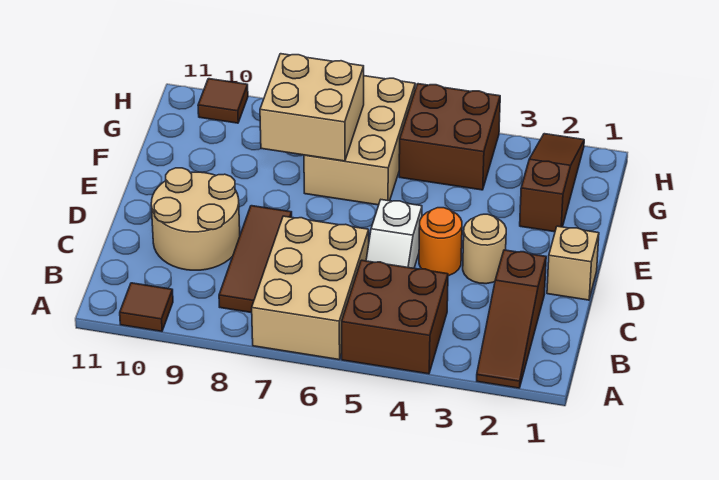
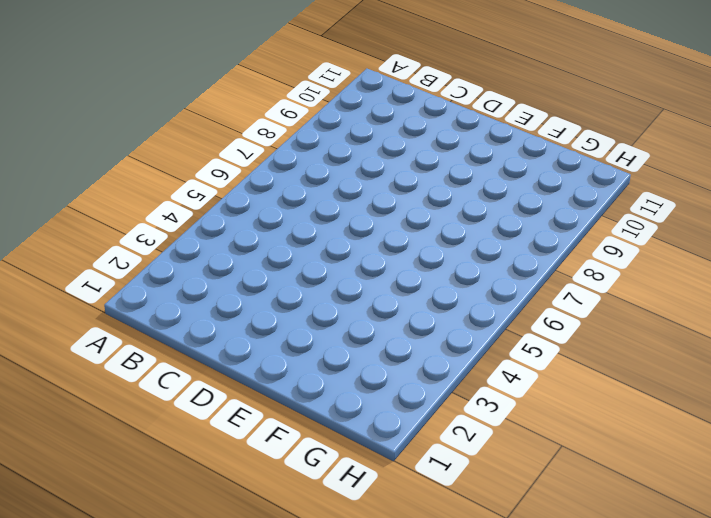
none -> brown slope A2:C2 level 1 top C
none -> brown brick A4:B5 level 1
none -> tan brick A6:C7 level 1

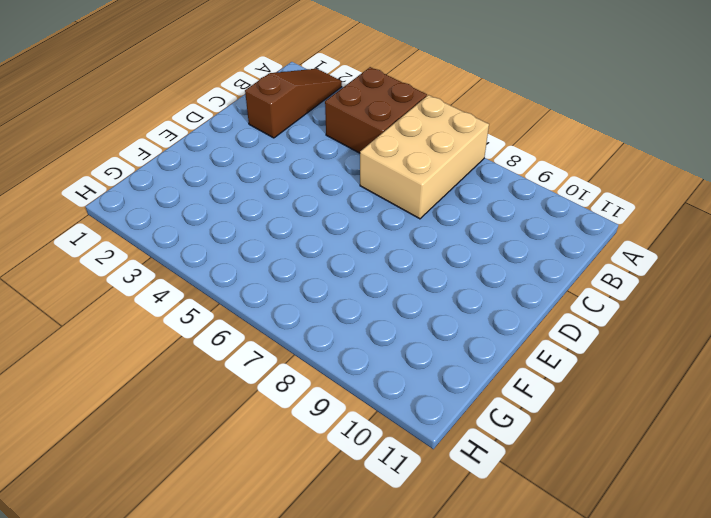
none -> brown tile A10 level 1
none -> brown tile B8:D8 level 1
none -> white slope C5:D5 level 1 top D

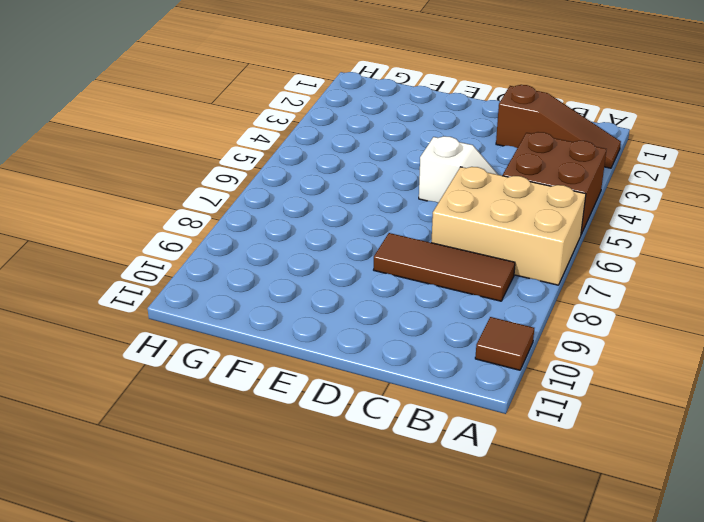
none -> tan round brick C9:D10 level 1
none -> tan brick D1 level 1
none -> tan round brick D3 level 1

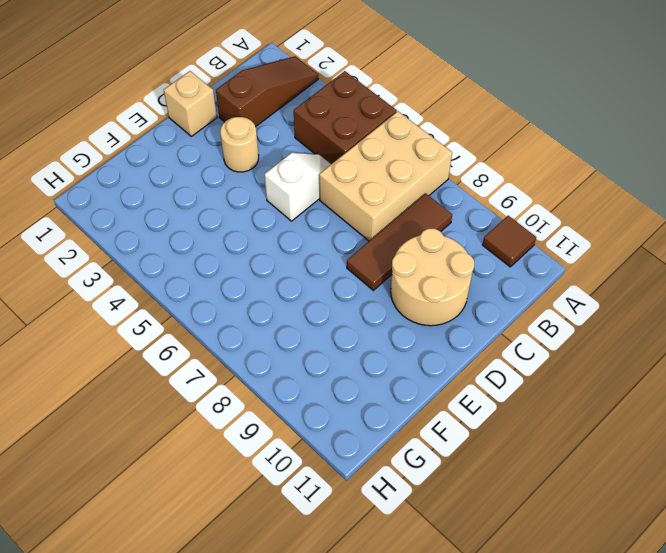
none -> orange round brick D4 level 1
none -> brown slope F2:H2 level 1 top F
none -> tan brick F6:H7 level 1

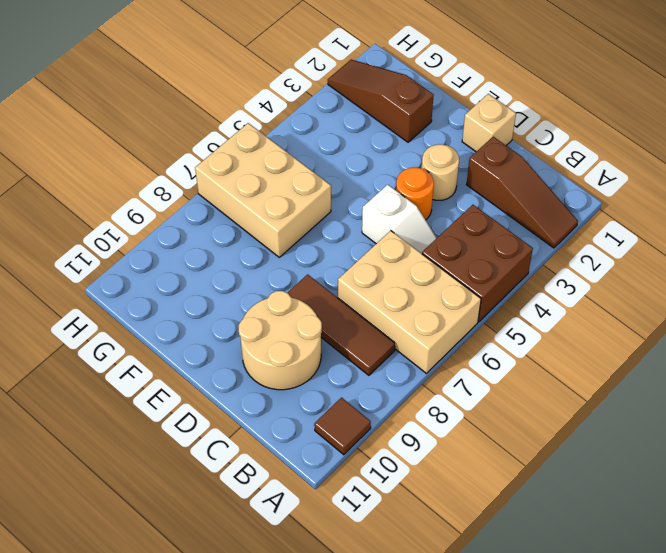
none -> brown brick G4:H5 level 1
none -> brown tile H10 level 1
none -> tan brick F7:G8 level 2

